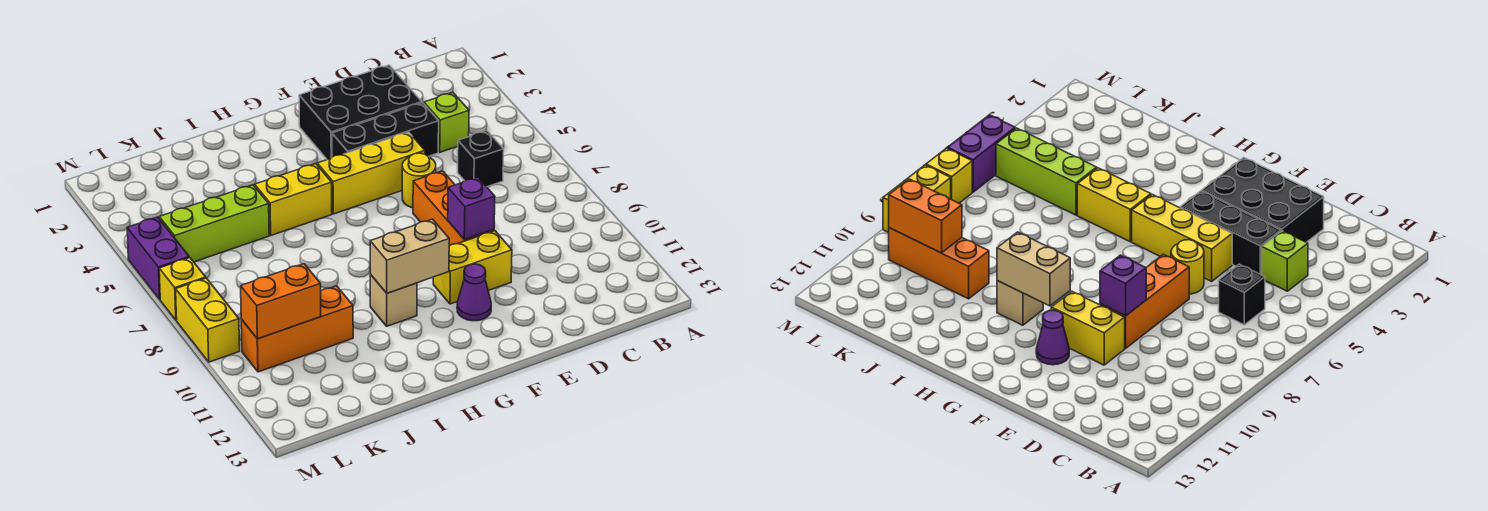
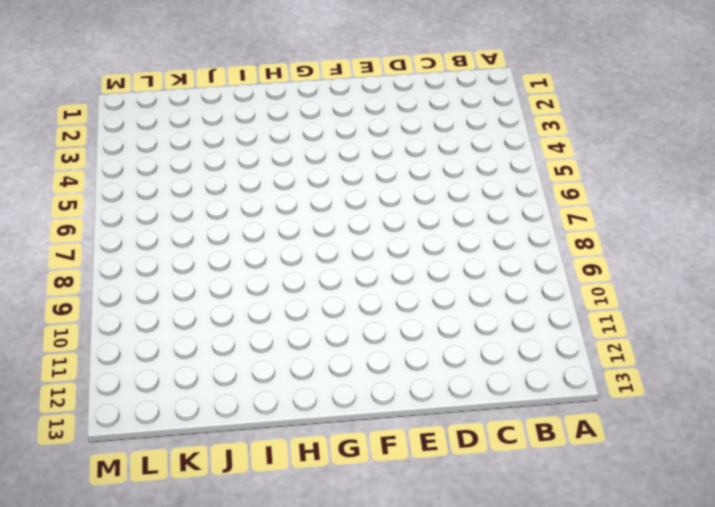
none -> lime brick C4 level 1
none -> black brick C6 level 1
none -> black brick D2:F3 level 1

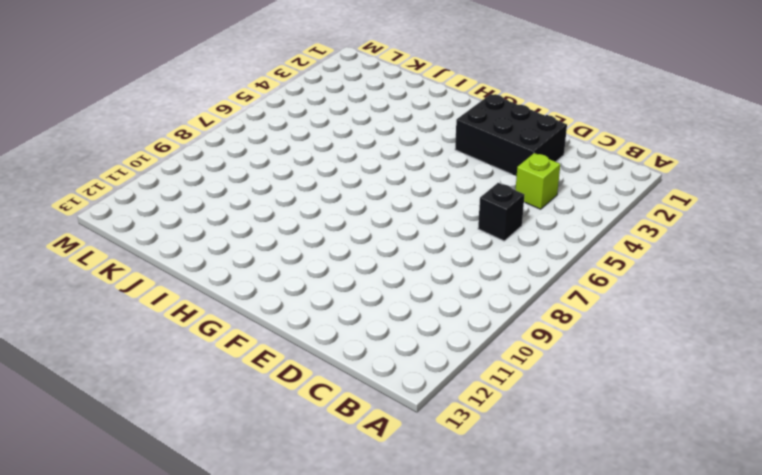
none -> black brick D4:F4 level 1
none -> yellow brick E5:G5 level 1
none -> yellow round brick E6 level 1

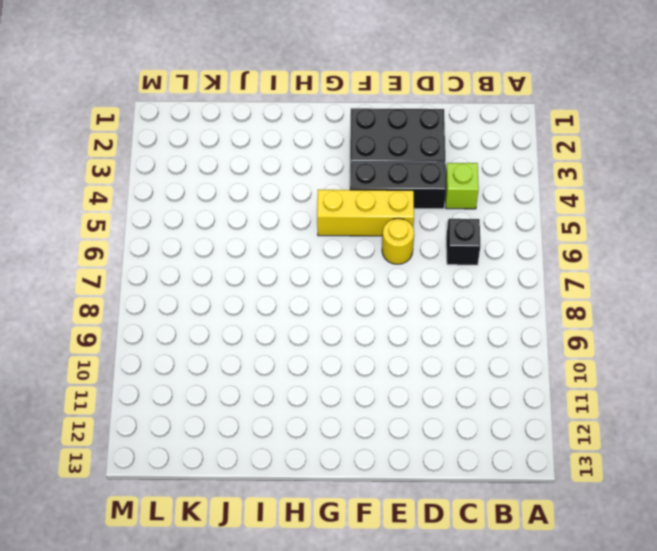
none -> orange brick E7:E9 level 1
none -> yellow brick E10:F10 level 1
none -> purple cone F11 level 1

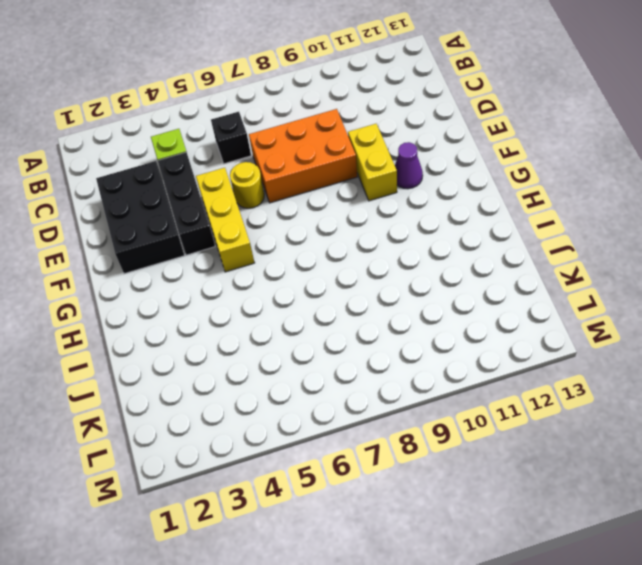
orange brick D7:E9 level 1 -> orange brick E7:E9 level 1
none -> yellow brick H5:I5 level 1
none -> tan brick H10 level 1
none -> lime brick J5:L5 level 1

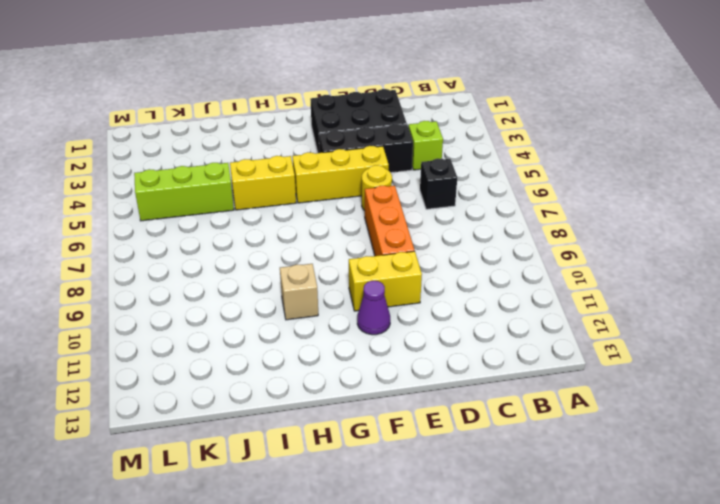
none -> orange brick J10:L10 level 1
none -> purple brick M5:M6 level 1
none -> yellow brick M7 level 1

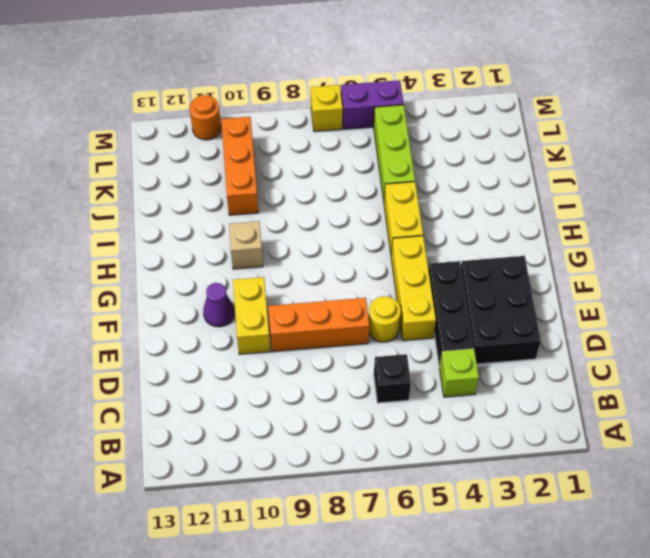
orange round brick M11 level 1 -> none
none -> yellow brick M8:M9 level 1
none -> purple brick E9 level 2
none -> tan brick G10:H10 level 2

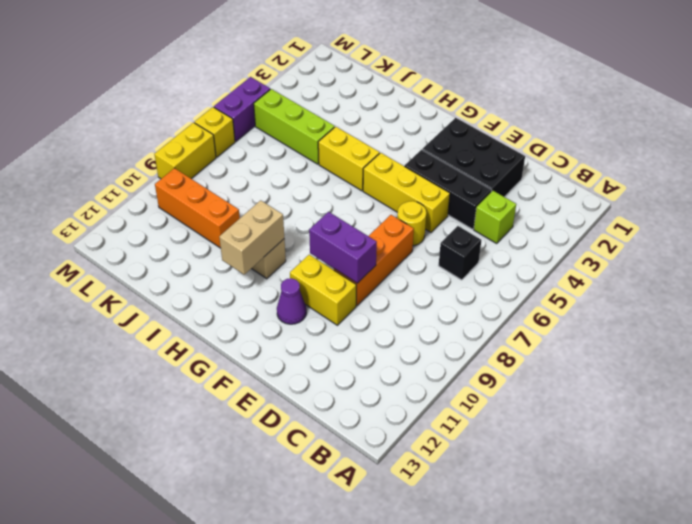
purple brick E9:F9 level 2 -> purple brick E9 level 2
tan brick H10:H11 level 2 -> tan brick G10:H10 level 2
none -> orange brick K10:L10 level 2

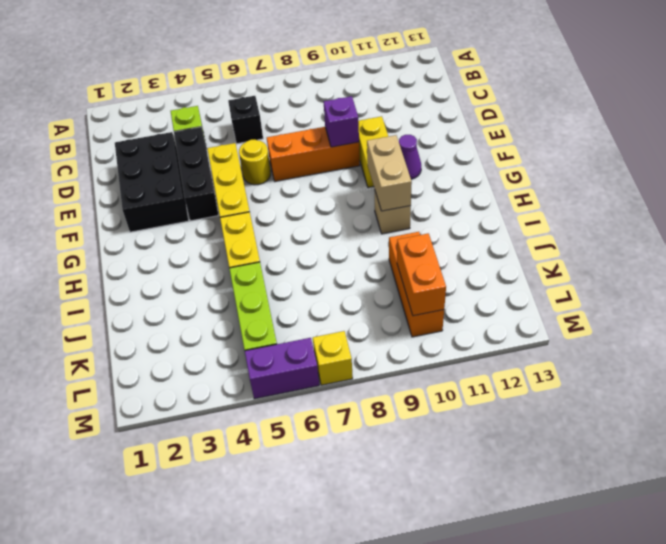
none -> yellow brick M8:M9 level 1

